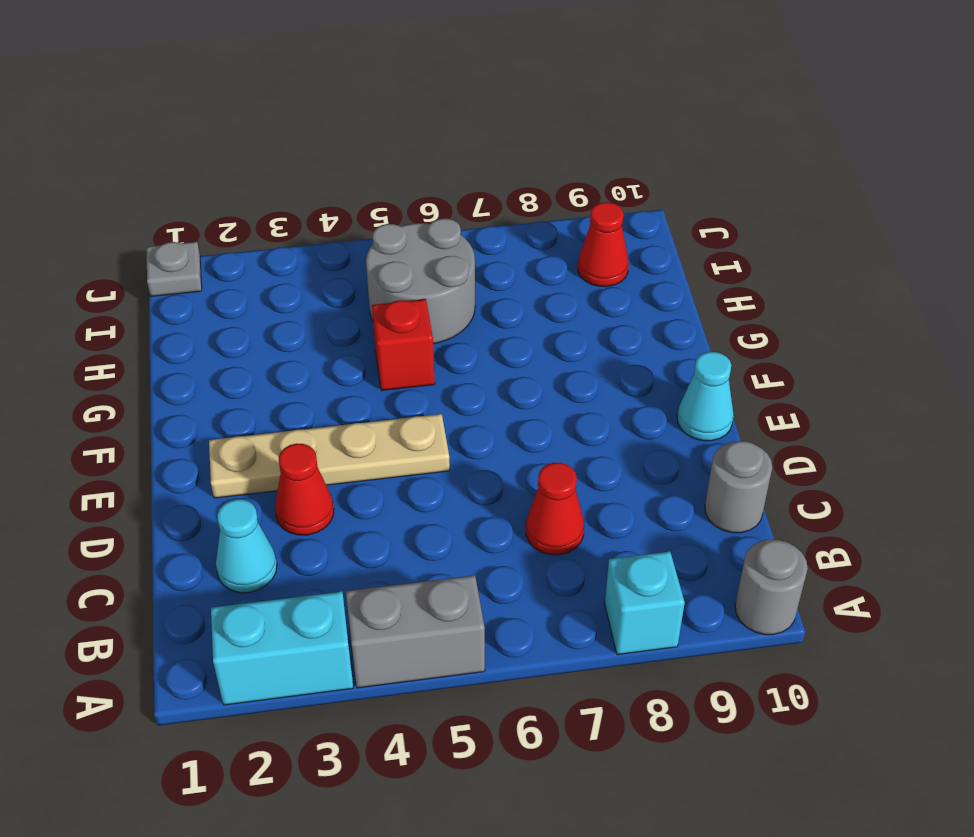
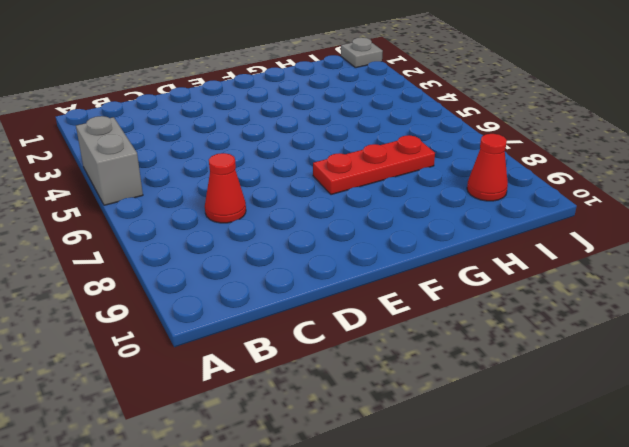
red plate F7:H7 level 1 -> none
none -> cyan brick A2:A3 level 1
none -> cyan brick A8 level 1
none -> grey round brick A10 level 1

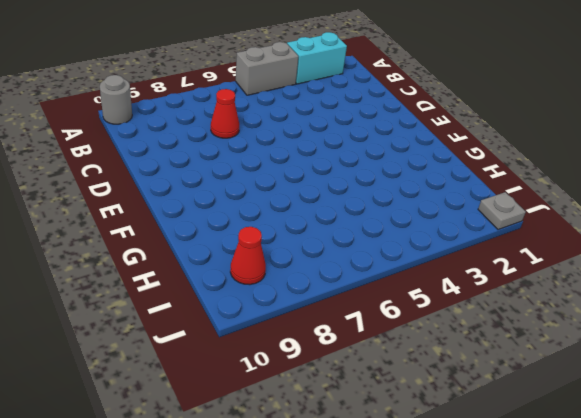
none -> cyan brick A8 level 1
none -> cyan cone C2 level 1
none -> grey round brick C10 level 1

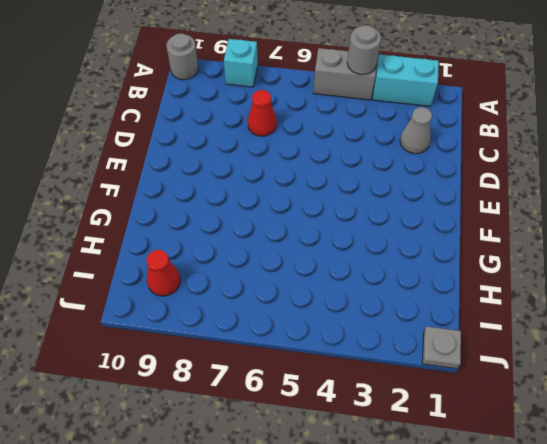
grey round brick A4 level 2 -> grey round brick C10 level 1
grey cone C2 level 1 -> cyan cone C2 level 1
none -> red cone D3 level 1
none -> tan plate E2:E5 level 1
none -> cyan cone E10 level 1

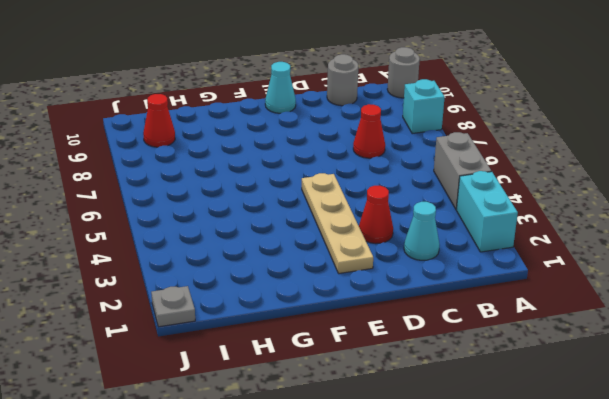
none -> red brick G5 level 1
none -> grey round brick H5:I6 level 1

